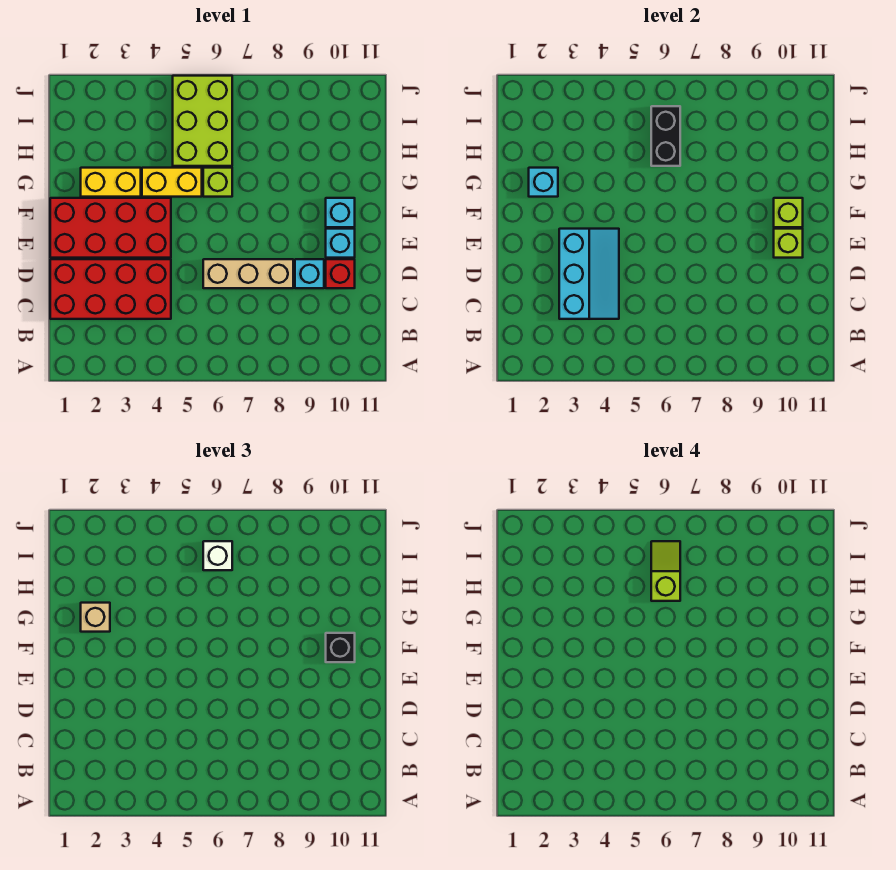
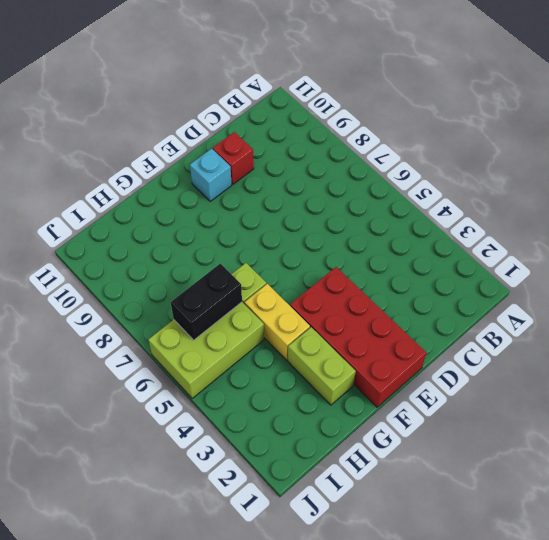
lime brick G2:G3 level 1 -> yellow brick G2:G3 level 1
none -> red brick C1:D4 level 1
none -> tan brick D6:D8 level 1
none -> cyan brick D9 level 1

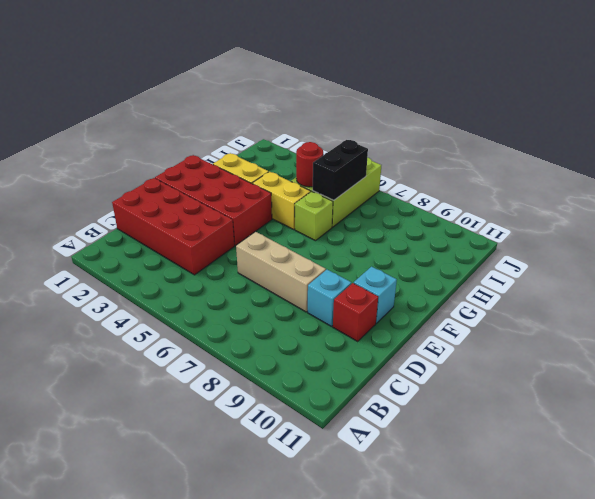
red round brick H5 level 2 -> none
none -> cyan brick F10 level 1
none -> cyan slope C3:E4 level 2 top 3
none -> lime brick E10 level 2

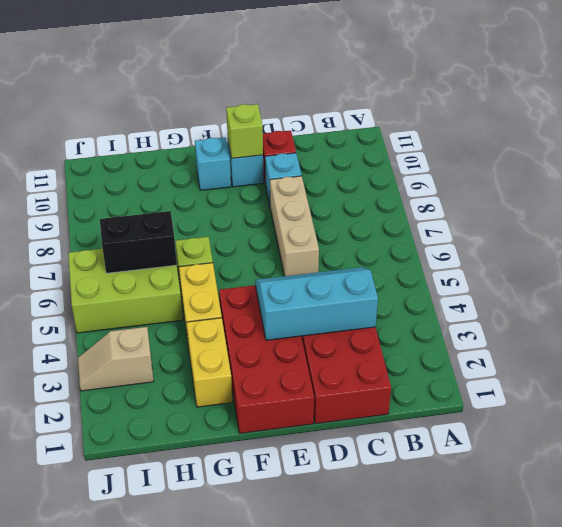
tan slope I3:J3 level 1 top I -> none
none -> lime brick F10 level 2
none -> cyan brick G2 level 2
none -> black brick F10 level 3

